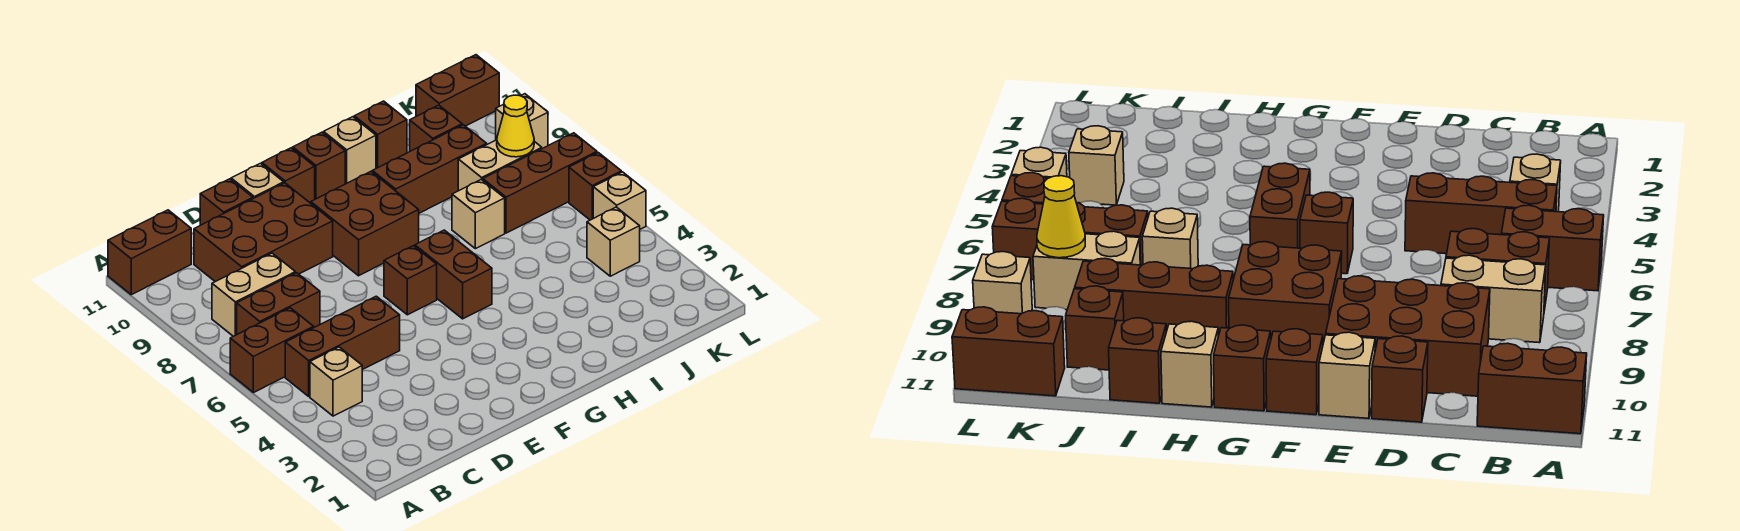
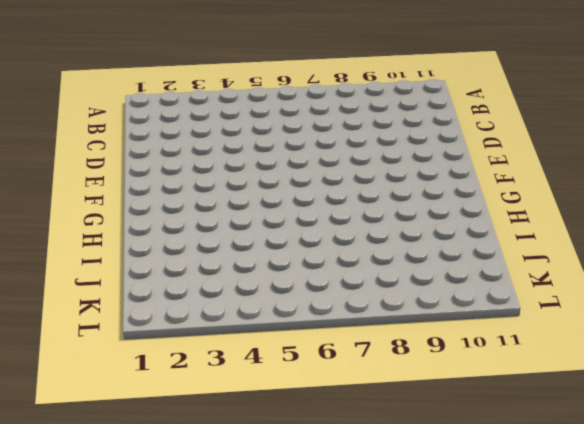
none -> brown brick A6:B6 level 1
none -> brown brick A11:B11 level 1
none -> tan brick B4 level 1

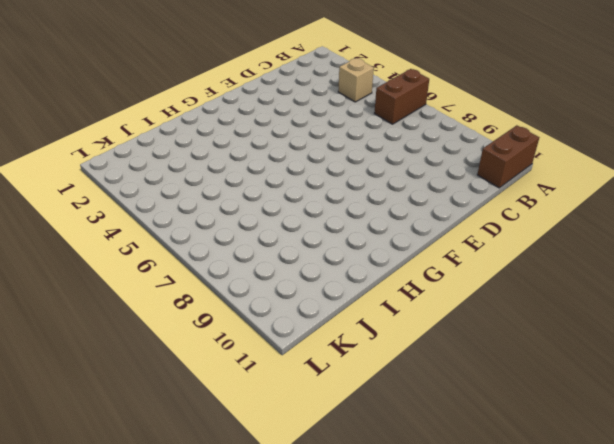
none -> brown brick B5:D5 level 1
none -> brown brick B7:C7 level 1
none -> tan brick B8:C8 level 1

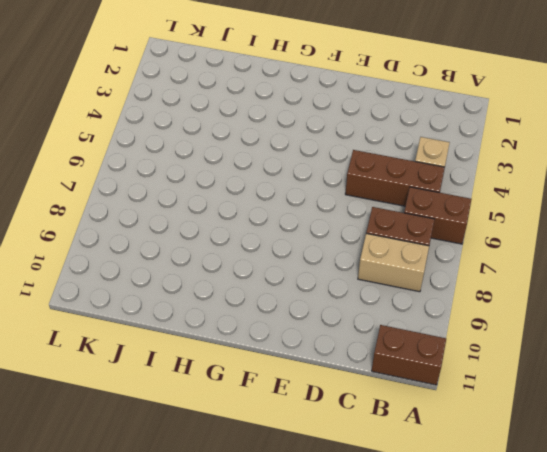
none -> brown brick C9:E10 level 1
none -> brown brick D11 level 1
none -> tan brick E11 level 1

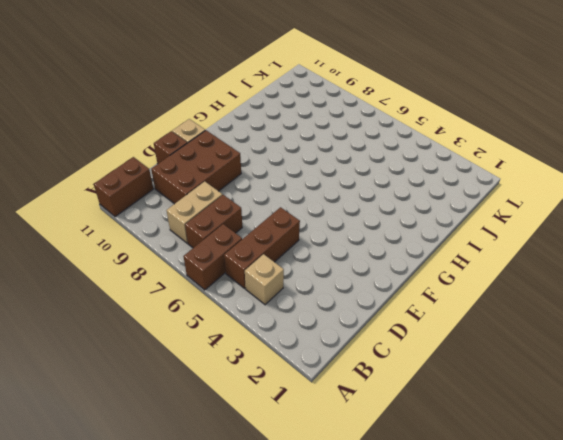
none -> brown brick F6 level 1
none -> brown brick F8:G9 level 1
none -> brown brick F11 level 1

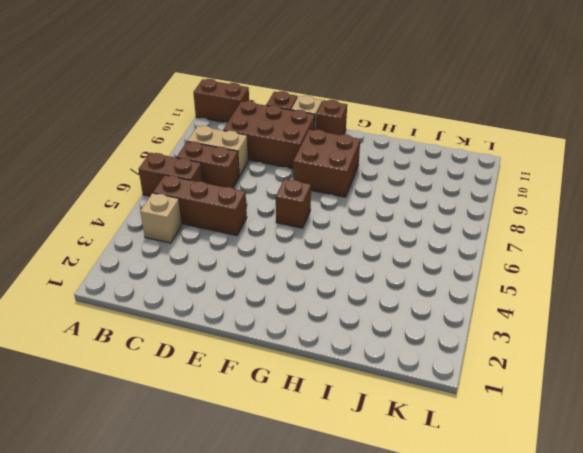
none -> brown brick G5:G6 level 1
none -> brown brick G11 level 1
none -> brown brick H9:J9 level 1

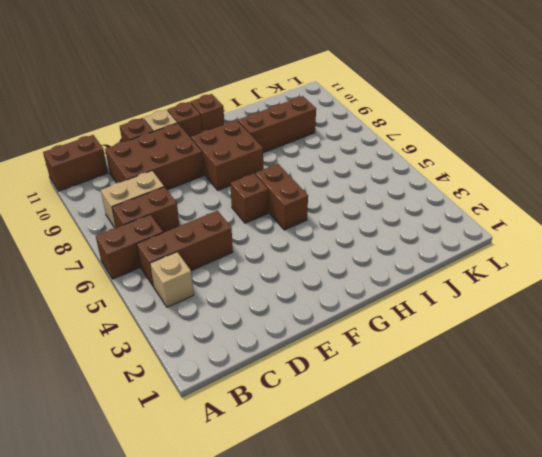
none -> tan brick H11 level 1
none -> tan brick I7 level 1
none -> brown brick I11 level 1

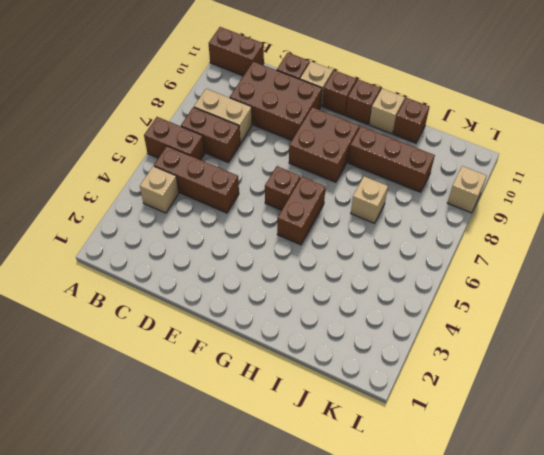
none -> brown brick J7:L7 level 1
none -> tan brick J8:K8 level 1
none -> brown brick J10 level 1

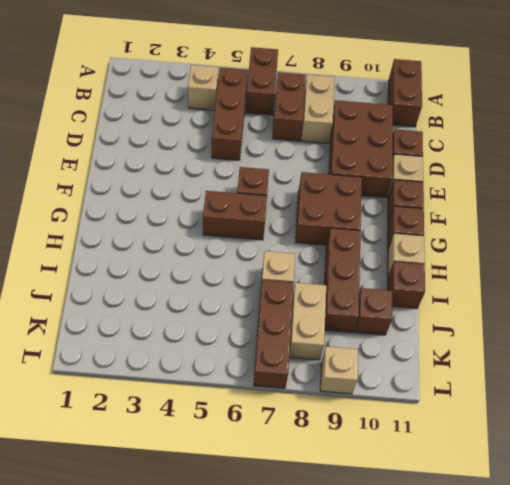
none -> tan brick K4 level 1
none -> brown brick K11:L11 level 1
none -> tan brick L5 level 1

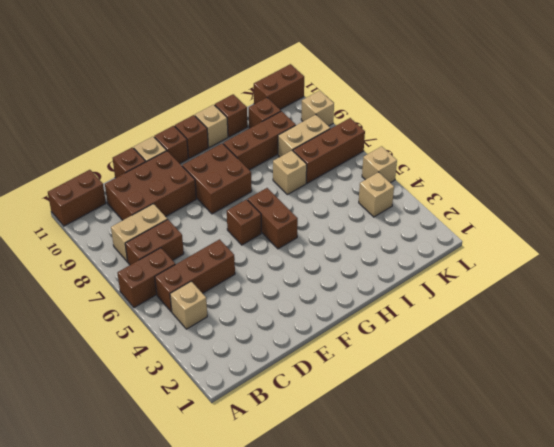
none -> brown brick L6 level 1
none -> yellow cone K8 level 2

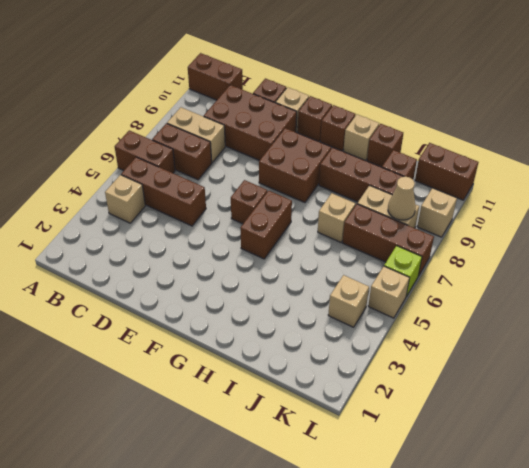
tan cone K8 level 2 -> yellow cone K8 level 2
lime brick L6 level 1 -> brown brick L6 level 1

